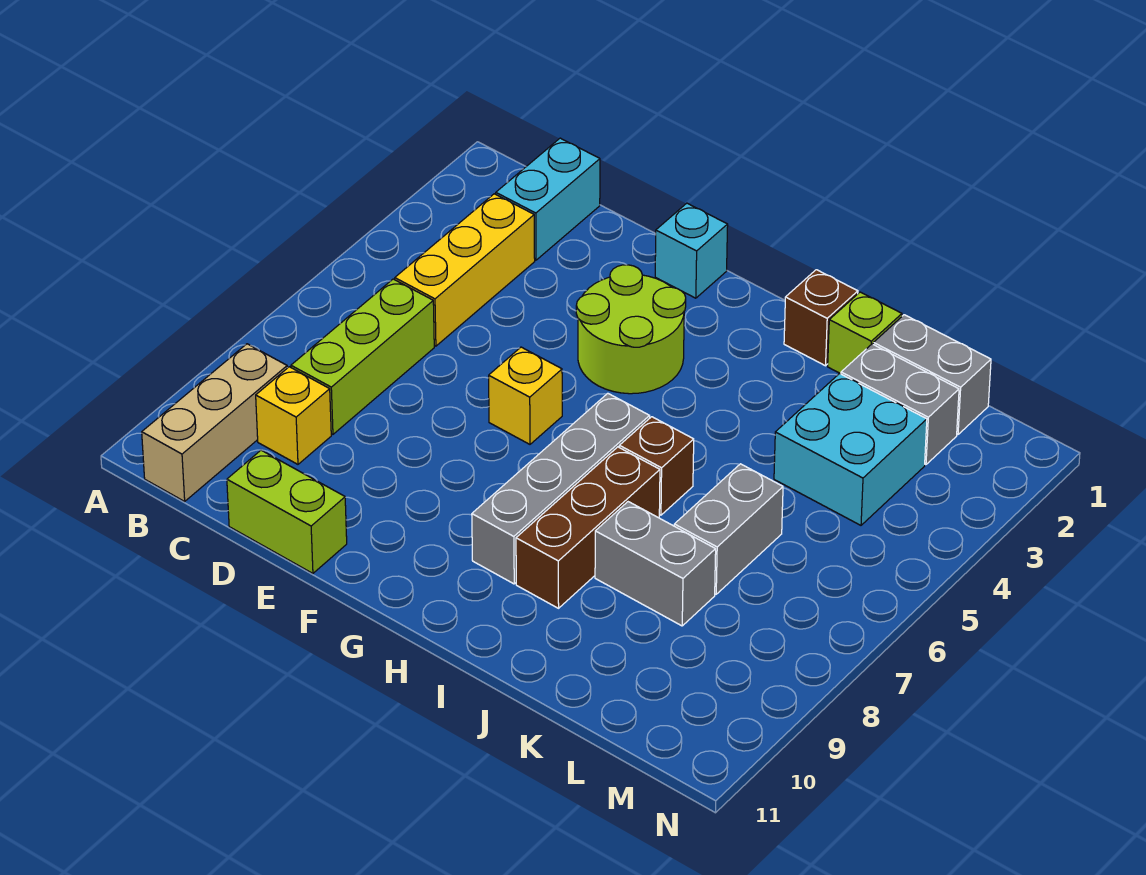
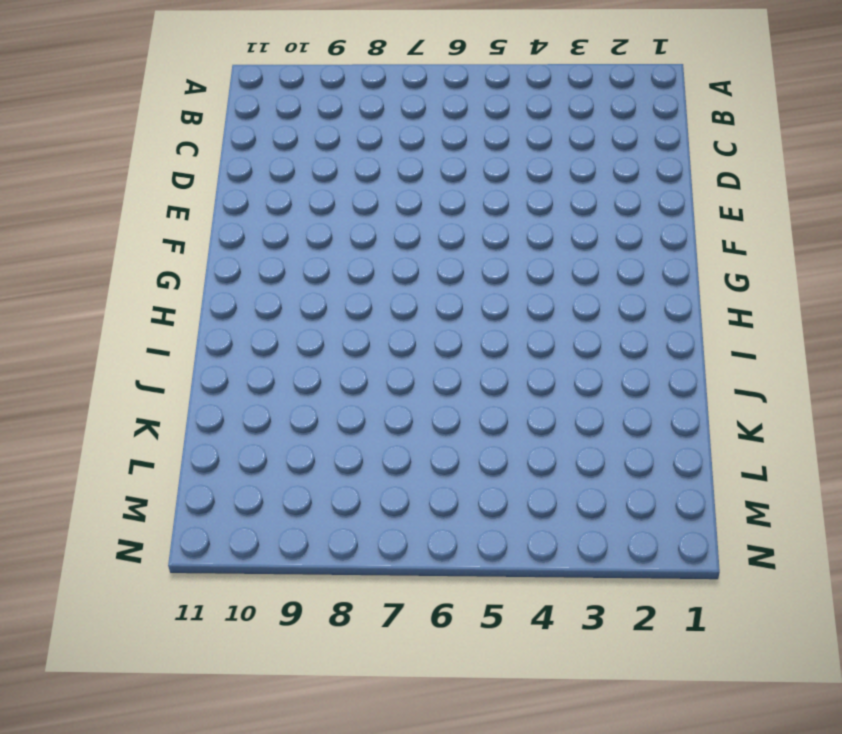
none -> tan brick B9:B11 level 1
none -> cyan brick C1:C2 level 1
none -> yellow brick C3:C5 level 1

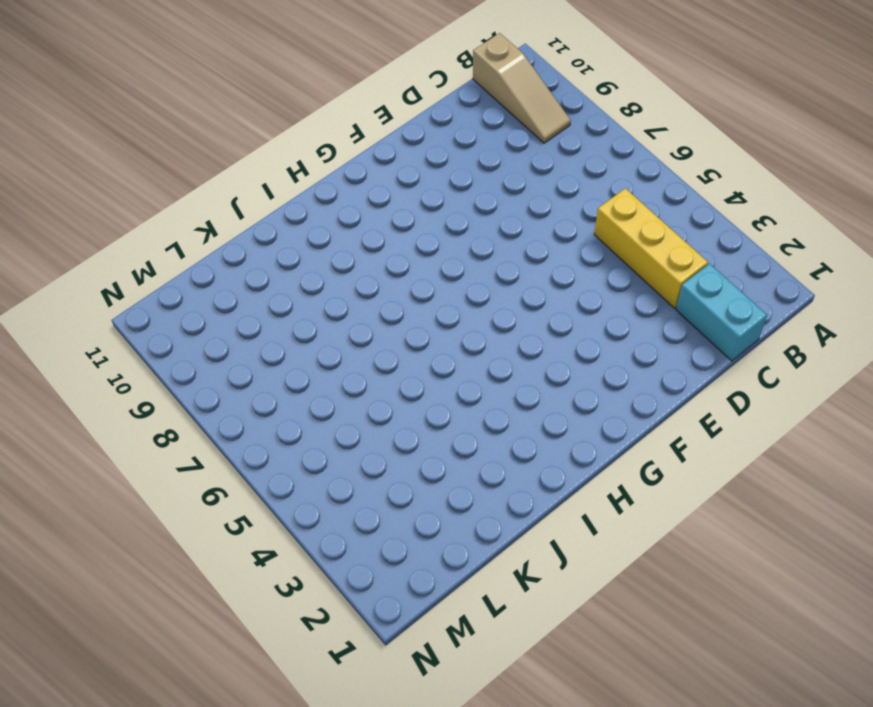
tan slope B9:B11 level 1 top 11 -> tan brick B9:B11 level 1
none -> lime brick C6:C8 level 1
none -> yellow brick C9 level 1
none -> lime brick D11:E11 level 1

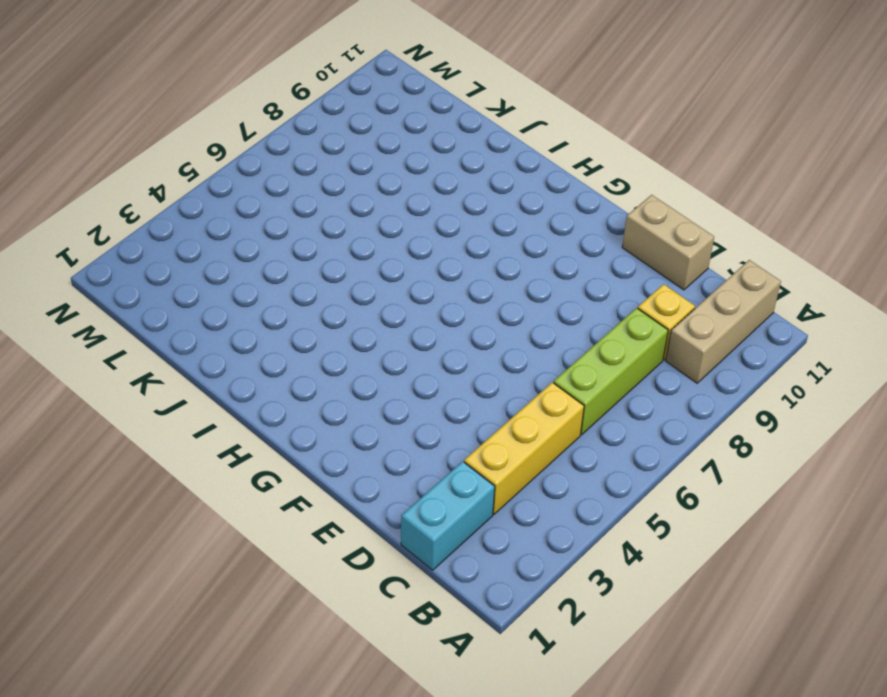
tan brick D11:E11 level 1 -> lime brick D11:E11 level 1
none -> cyan brick F1 level 1
none -> lime round brick F3:G4 level 1
none -> yellow brick F6 level 1

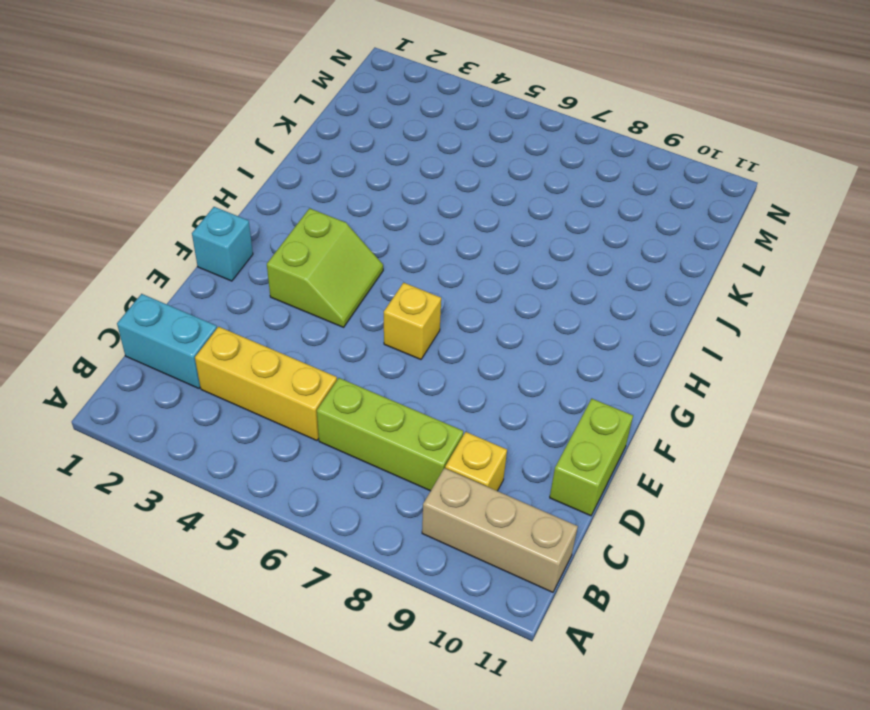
lime slope F3:G4 level 1 top 3 -> lime round brick F3:G4 level 1
none -> grey brick H6:H9 level 1
none -> brown brick I1 level 1
none -> brown brick I6 level 1

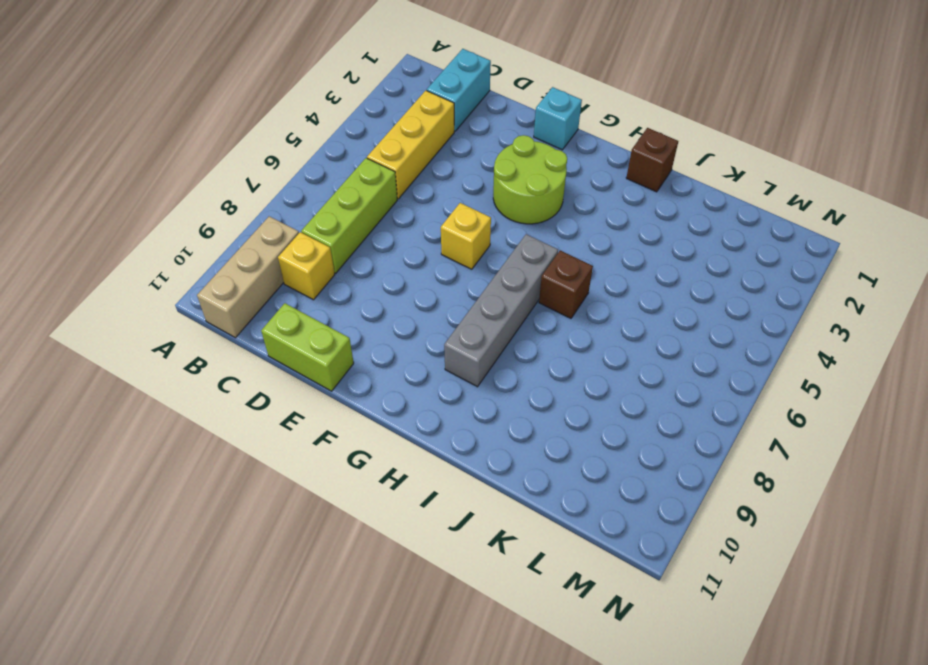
none -> brown brick I7:I9 level 1
none -> lime brick J1 level 1
none -> grey brick J8:K8 level 1

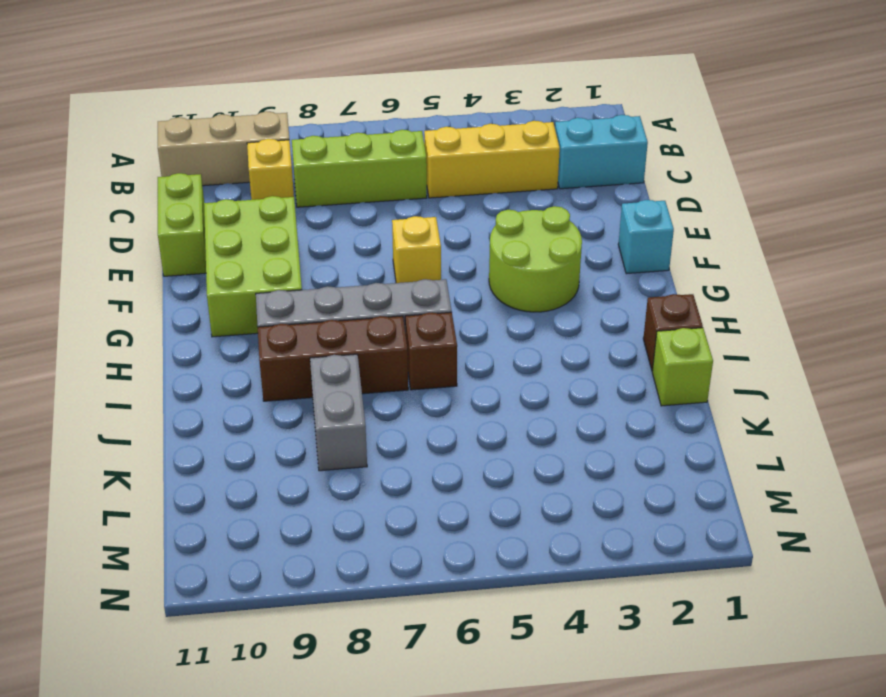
lime brick E9:G10 level 1 -> none
none -> grey brick K1:L1 level 1
none -> grey brick K2:L2 level 1
none -> cyan brick K3:L4 level 1

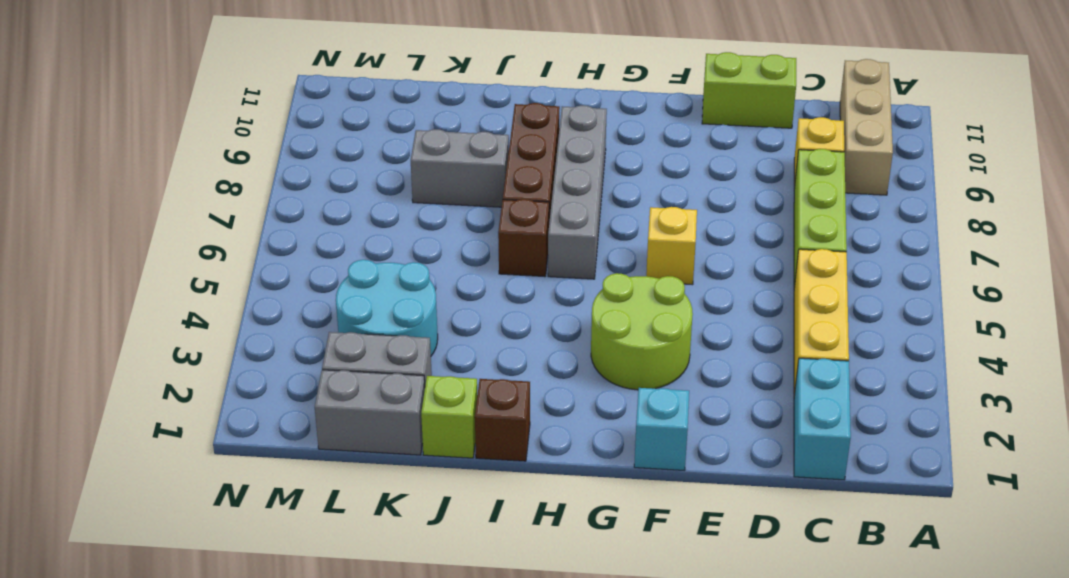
cyan round brick K3:L4 level 1 -> cyan brick K3:L4 level 1
none -> grey brick K6:K7 level 1

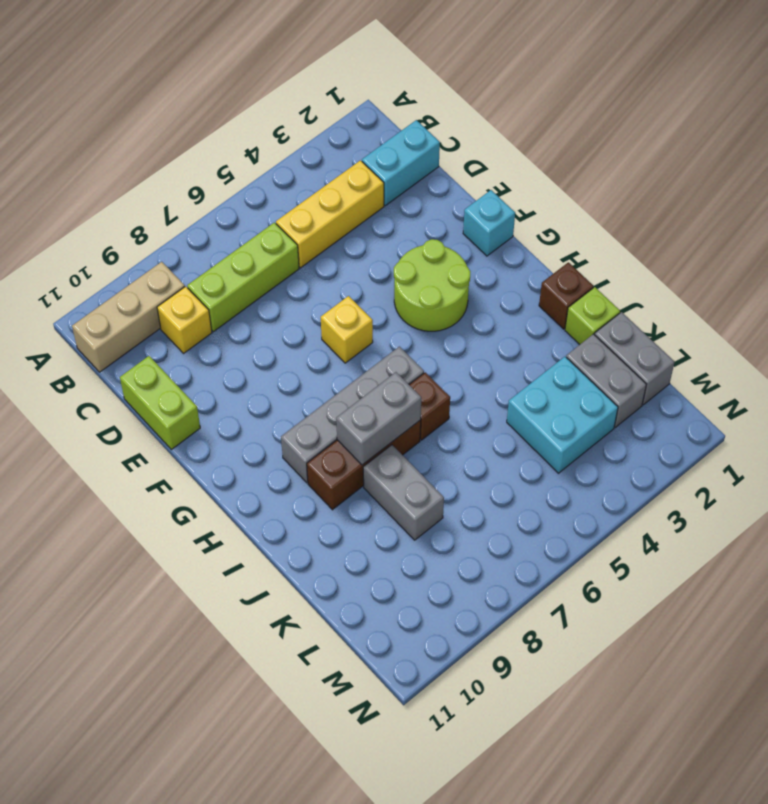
grey brick I7:I8 level 2 -> grey brick K6:K7 level 1

